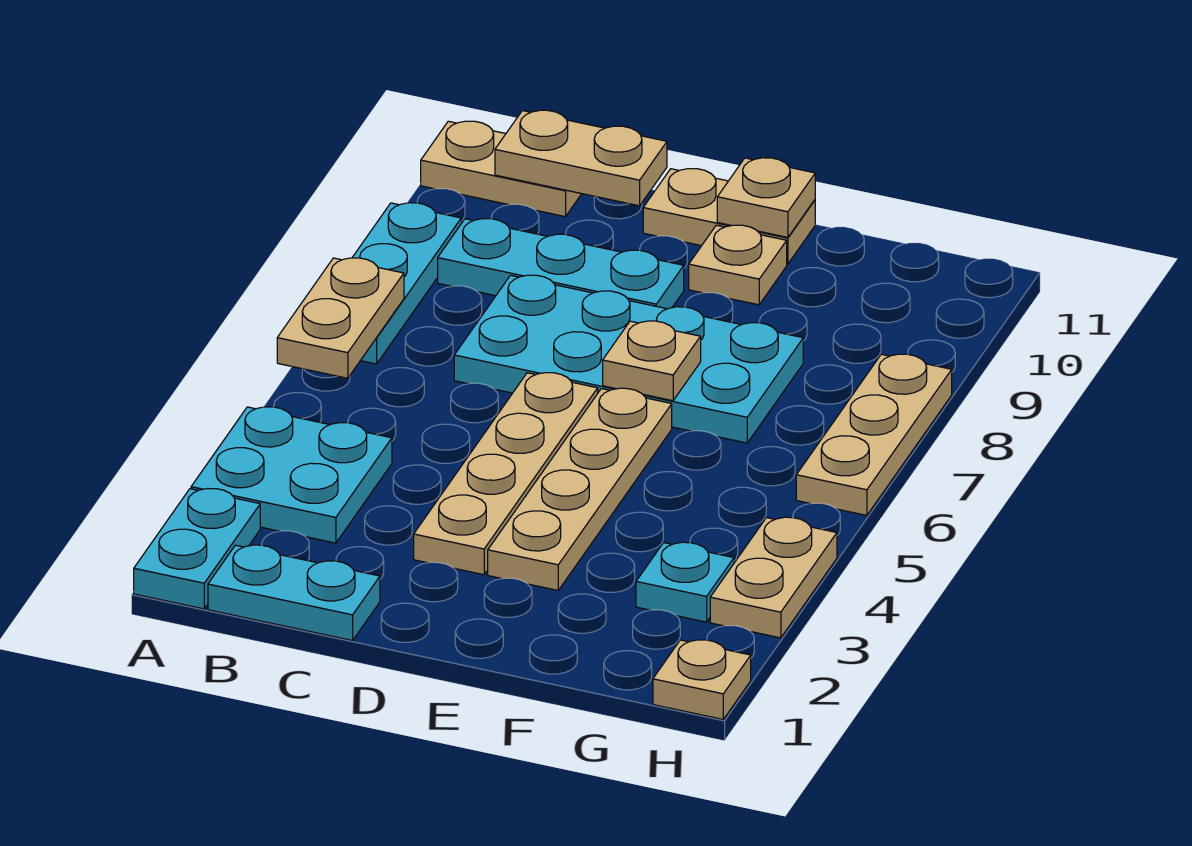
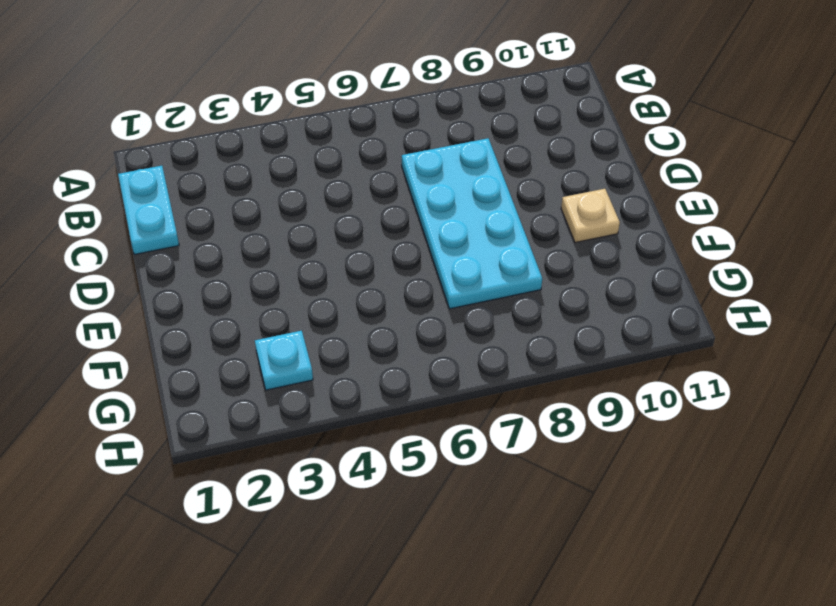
none -> cyan plate A1:A2 level 1
none -> cyan plate A3:B4 level 1
none -> cyan plate A7:A9 level 1

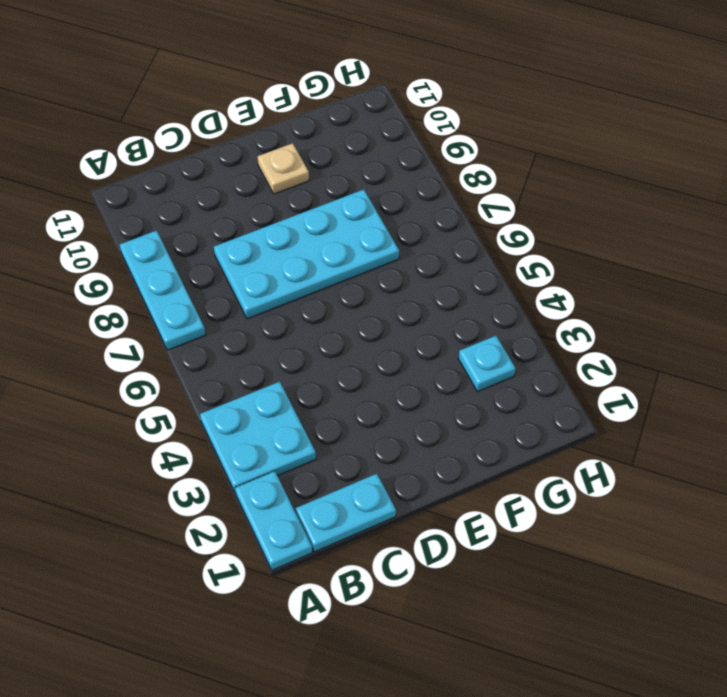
none -> tan plate A11:B11 level 1
none -> cyan plate B9:D9 level 1
none -> tan plate D3:D6 level 1

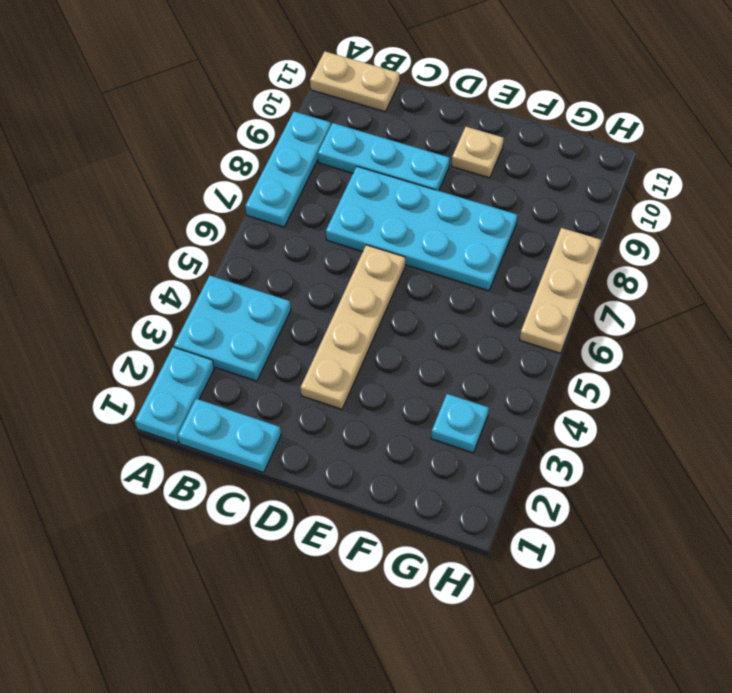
none -> tan plate D11:E11 level 1
none -> tan plate E3:E6 level 1
none -> tan plate H1 level 1

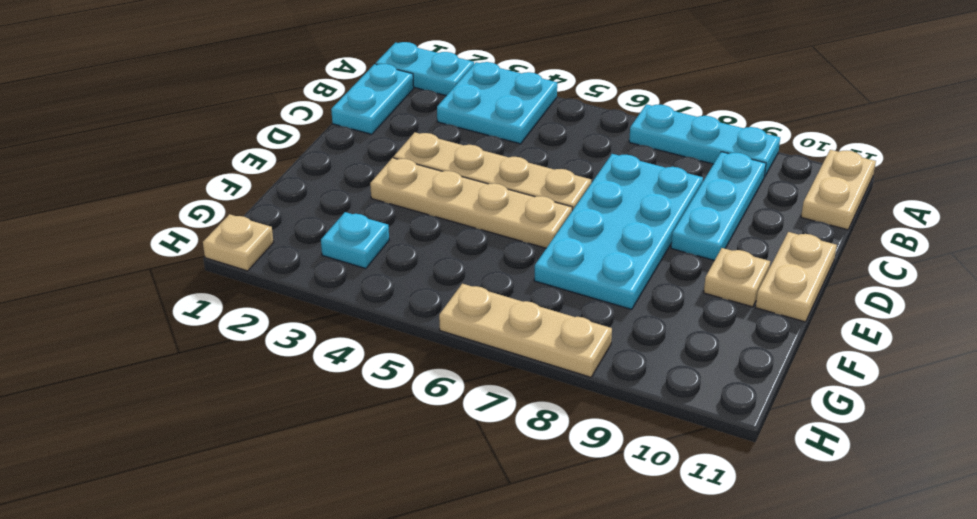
none -> tan plate H3:H4 level 1
none -> tan plate A6:A7 level 2
none -> tan plate B11:C11 level 2

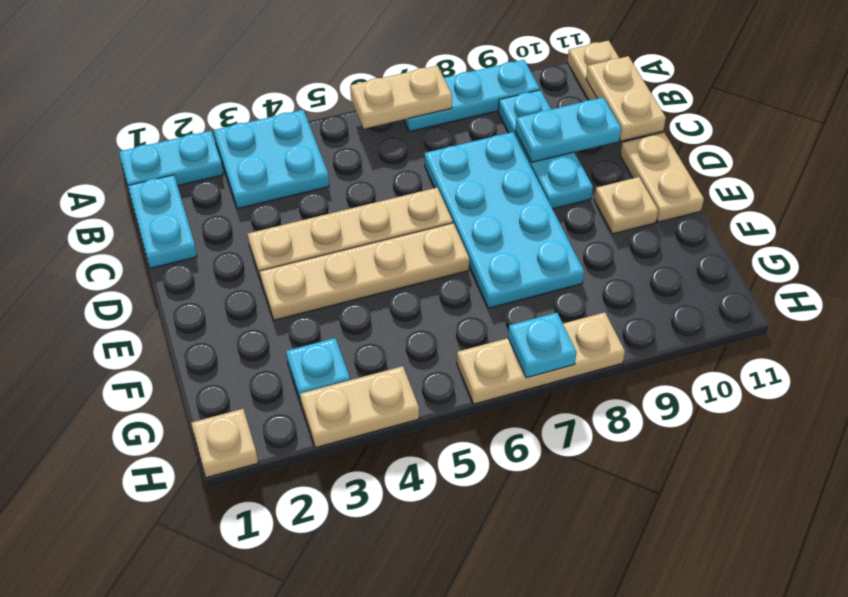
cyan plate C9:C10 level 2 -> none
cyan plate H7 level 2 -> none
none -> tan plate E7 level 2
none -> tan plate E11 level 2

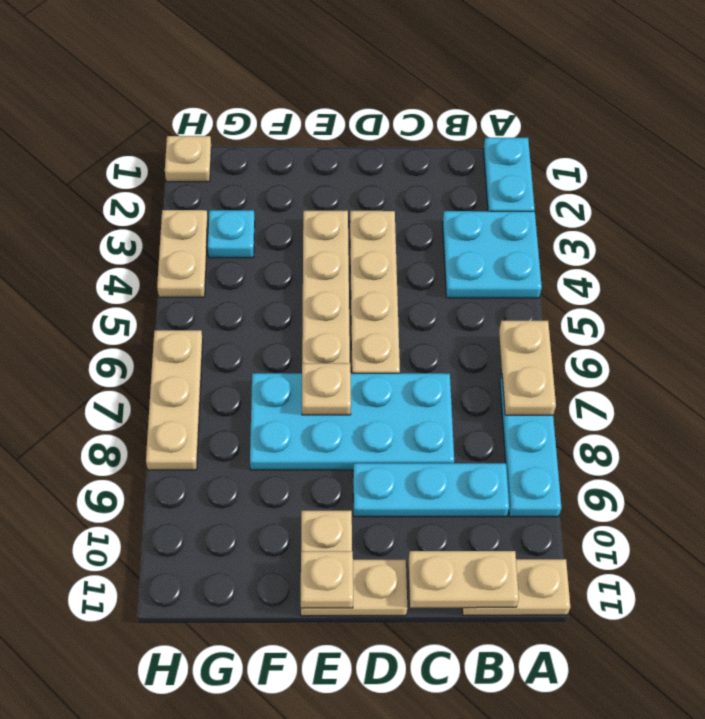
none -> cyan plate B1:C1 level 1

